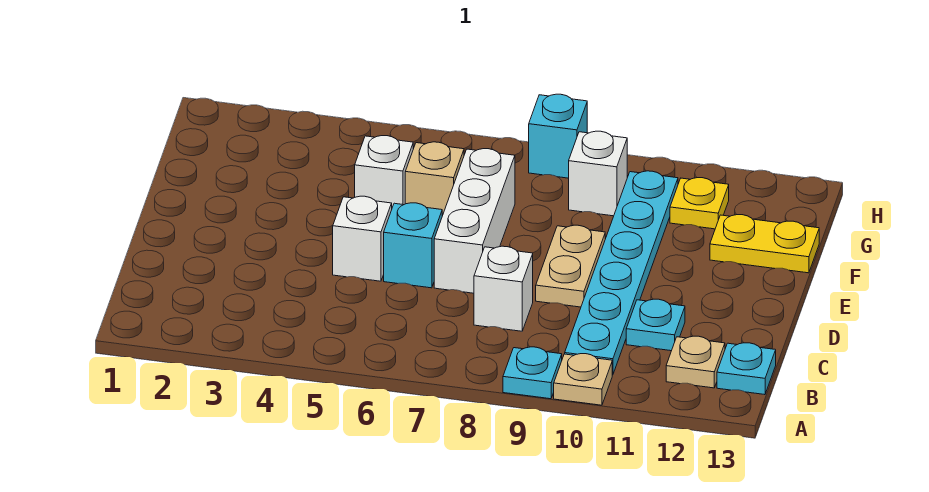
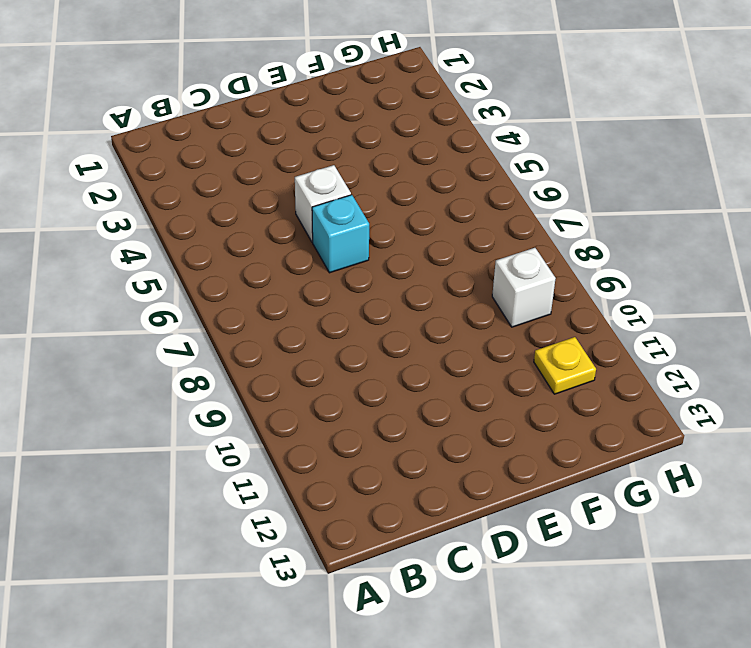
none -> cyan plate A9 level 1
none -> tan plate A10 level 1
none -> cyan plate B10:G10 level 1

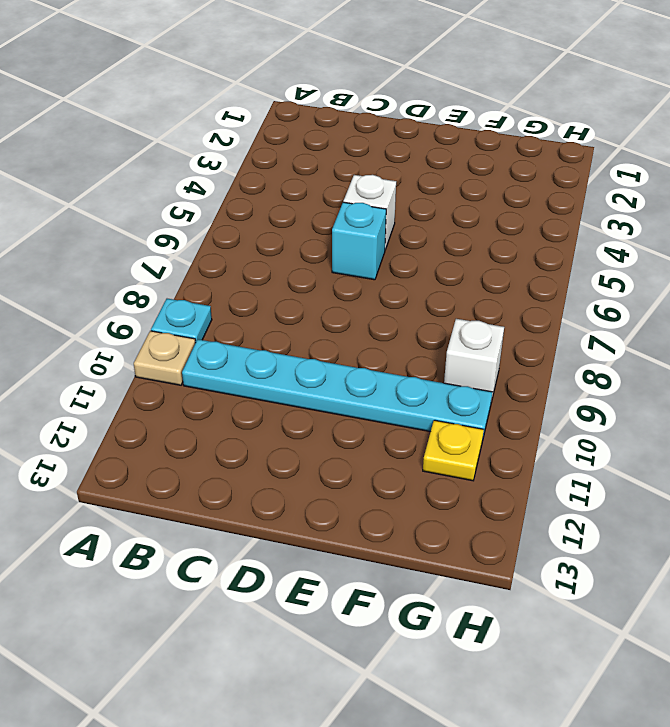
none -> tan plate B12 level 1
none -> cyan plate B13 level 1
none -> white brick C8 level 1

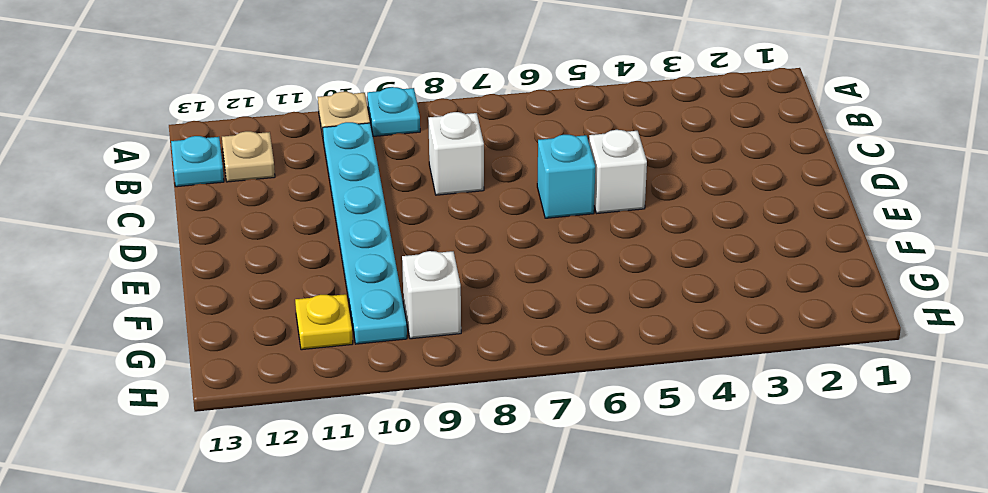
none -> cyan plate C11 level 1
none -> white brick D7:F7 level 1
none -> tan plate D9:E9 level 1

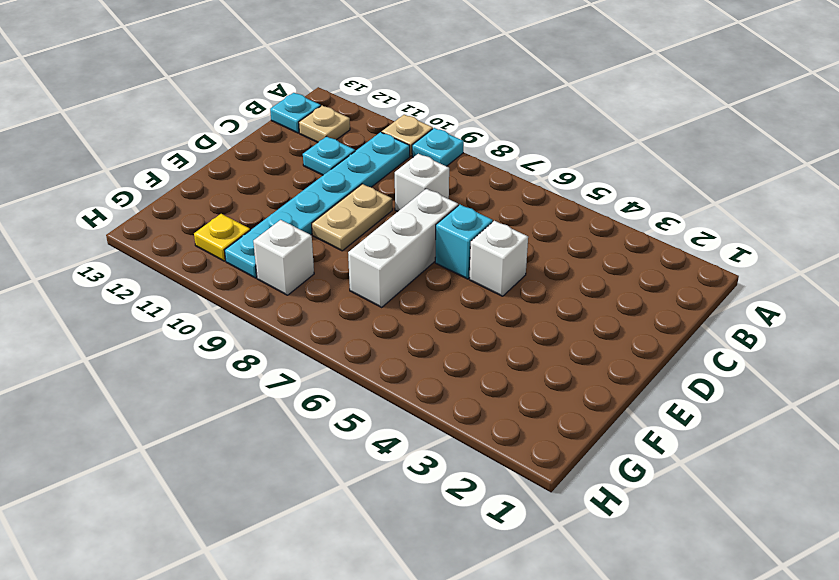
none -> white brick F5 level 1
none -> tan brick F6 level 1
none -> yellow plate F12:F13 level 1

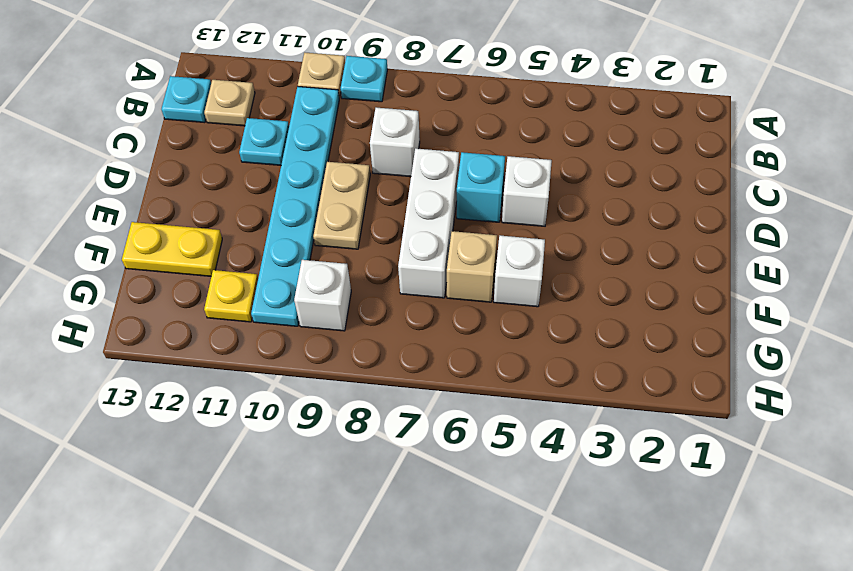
none -> cyan brick H8 level 1

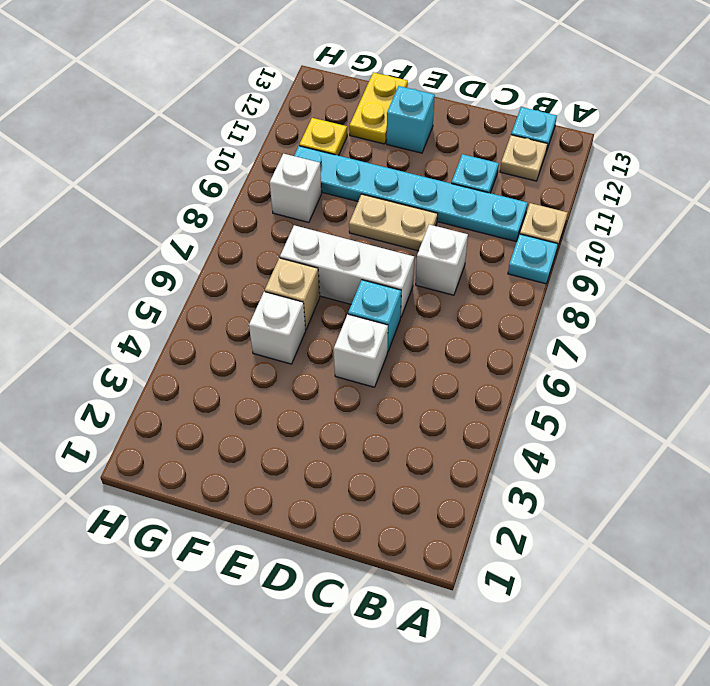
cyan brick E12 level 1 -> cyan brick H8 level 1

